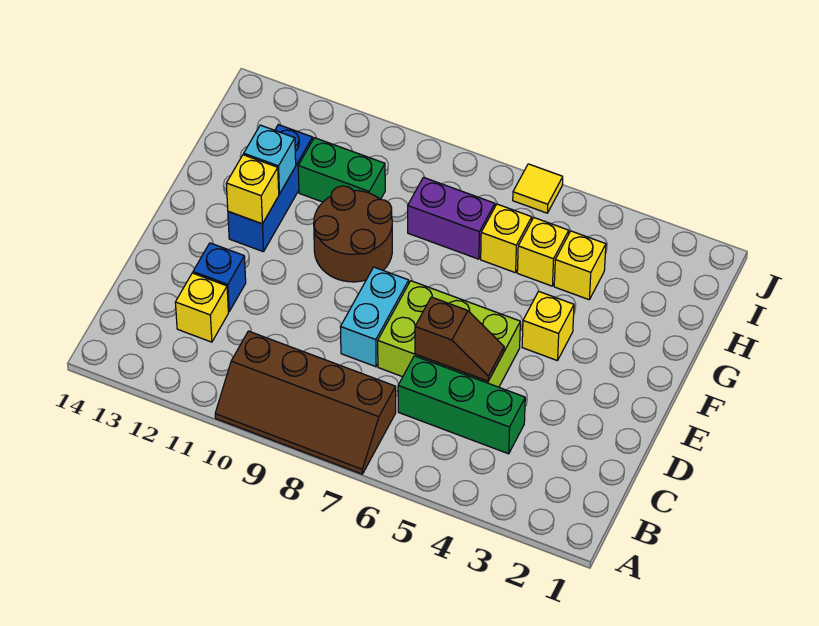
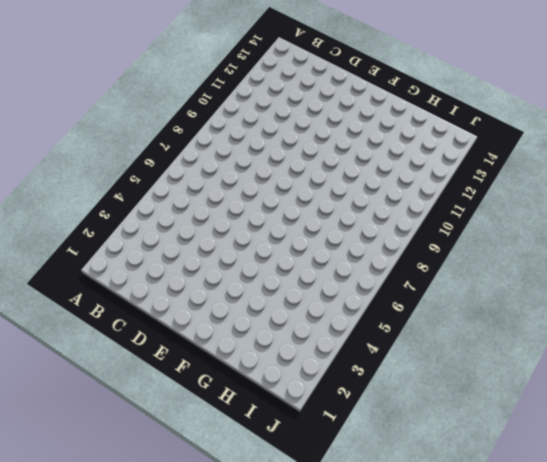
none -> brown slope A7:B10 level 1 top B
none -> green brick C4:C6 level 1
none -> yellow brick C12 level 1

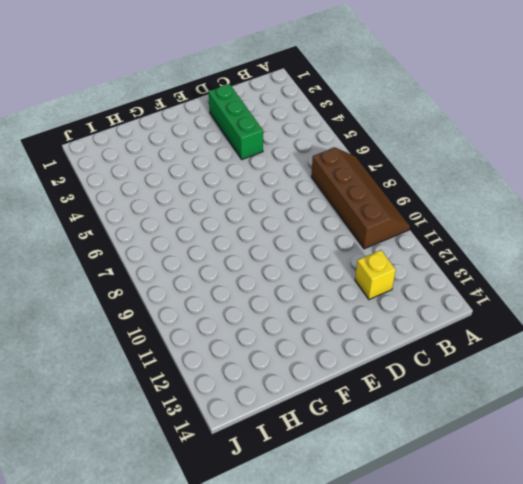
green brick D2:D4 level 1 -> green brick C4:C6 level 1
none -> lime brick D5:E7 level 1
none -> cyan brick D8:E8 level 1
none -> blue brick D12 level 1

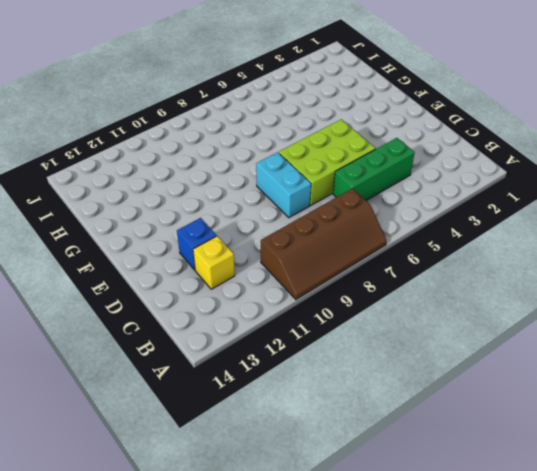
none -> yellow brick F4 level 1
none -> brown round brick F9:G10 level 1
none -> blue brick F12:H12 level 1

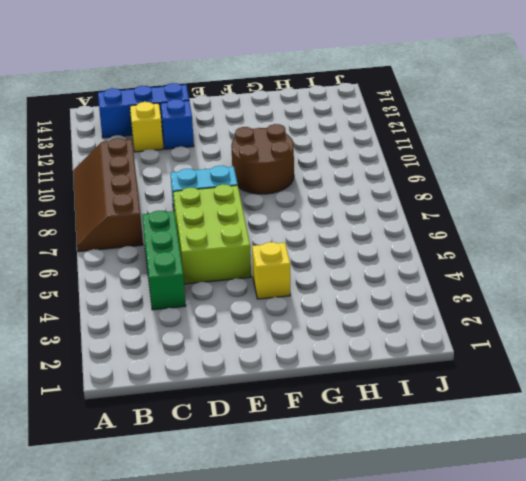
blue brick B13:D13 level 1 -> blue brick F12:H12 level 1
none -> yellow brick H4 level 1
none -> yellow brick H5 level 1
none -> yellow brick H6 level 1

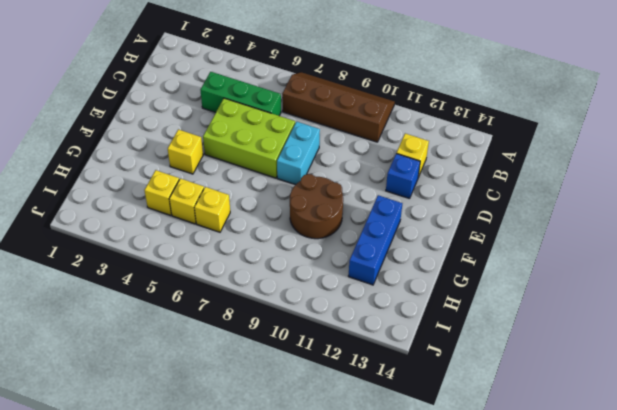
none -> purple brick H7:H8 level 1
none -> green brick H10:H11 level 1
none -> yellow tile J6 level 1

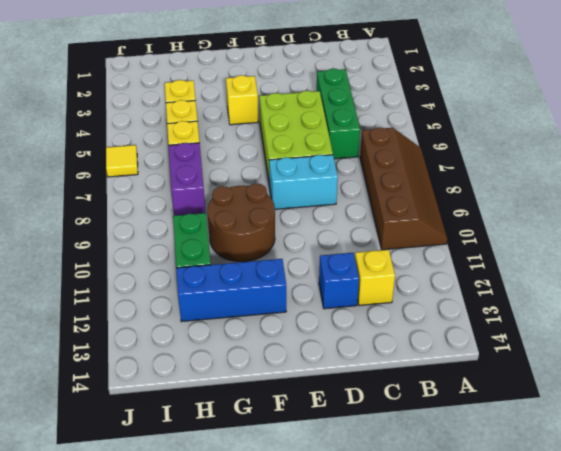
none -> brown slope D5:D6 level 2 top 6
none -> yellow brick F12 level 2
none -> cyan brick G12 level 2

